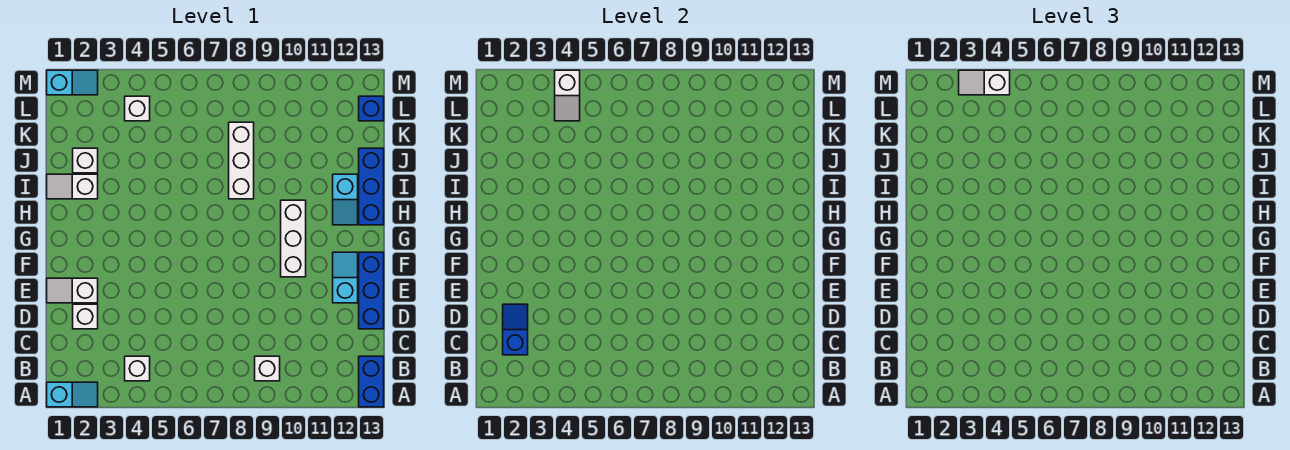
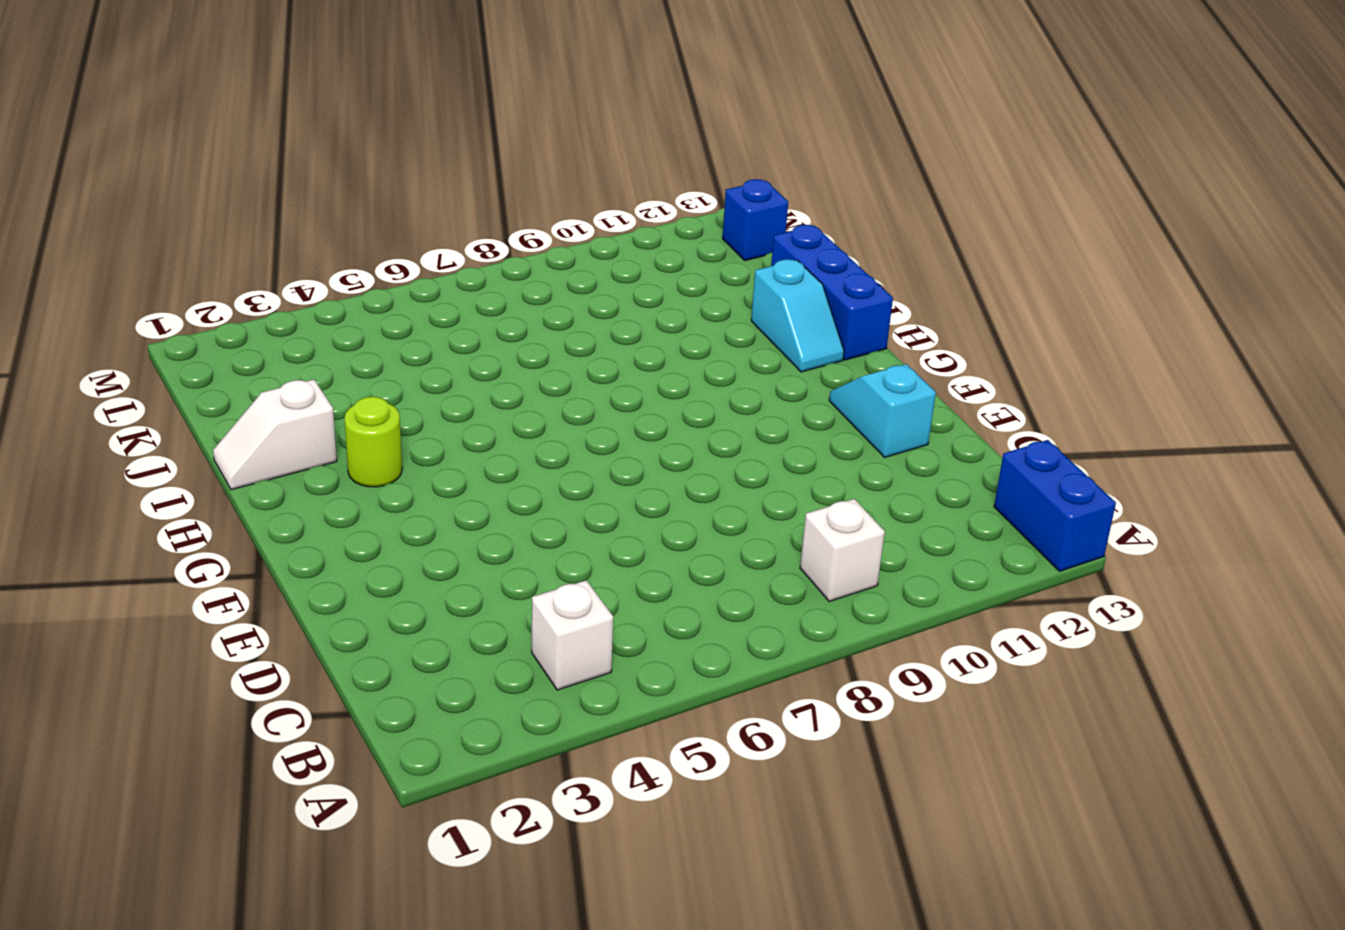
lime round brick H3 level 1 -> none
none -> cyan slope A1:A2 level 1 top 1
none -> white brick D2 level 1
none -> blue brick D13:F13 level 1

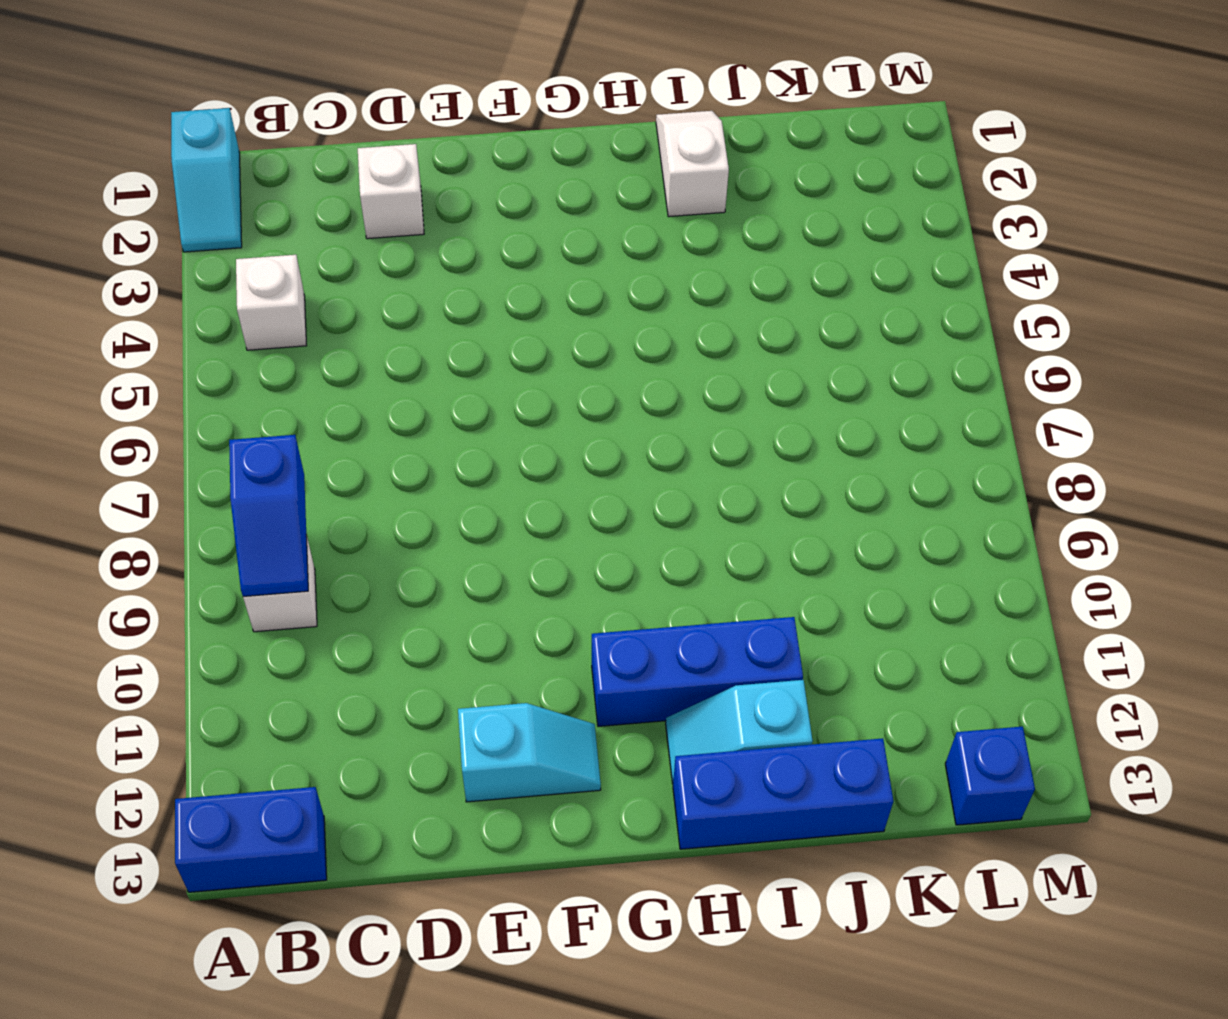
blue slope B8:B9 level 2 top 8 -> blue slope C2:D2 level 2 top C
blue brick G11:I11 level 1 -> blue brick D13:F13 level 1
none -> white slope E1:E2 level 1 top 2
none -> white brick F10:H10 level 1
none -> white brick I8:K8 level 1

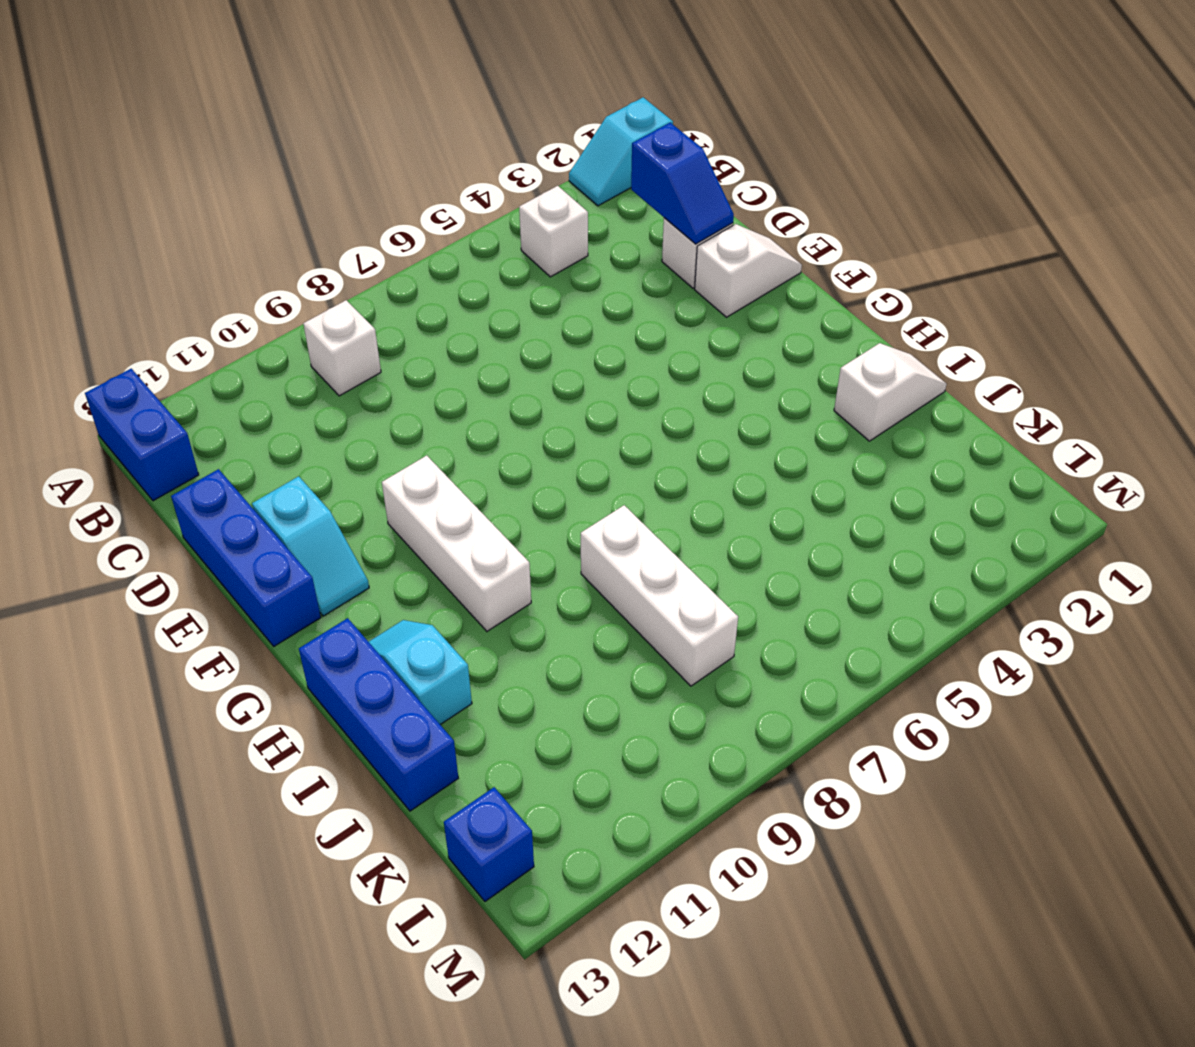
none -> white brick J2 level 1
none -> white brick L4 level 1
none -> cyan slope M1:M2 level 1 top 1

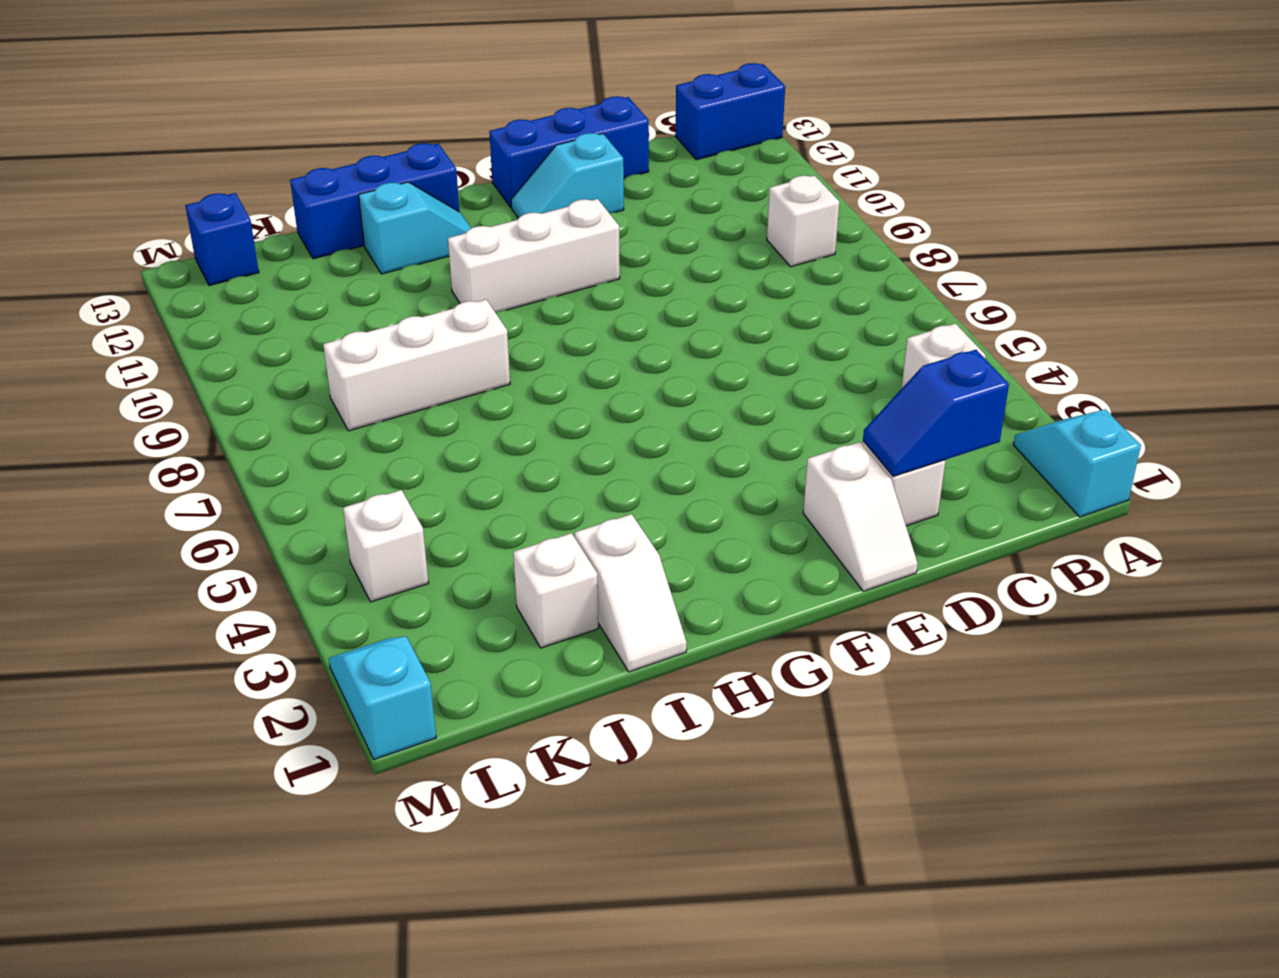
none -> white slope L4:M4 level 2 top M
none -> white slope M3:M4 level 3 top 4

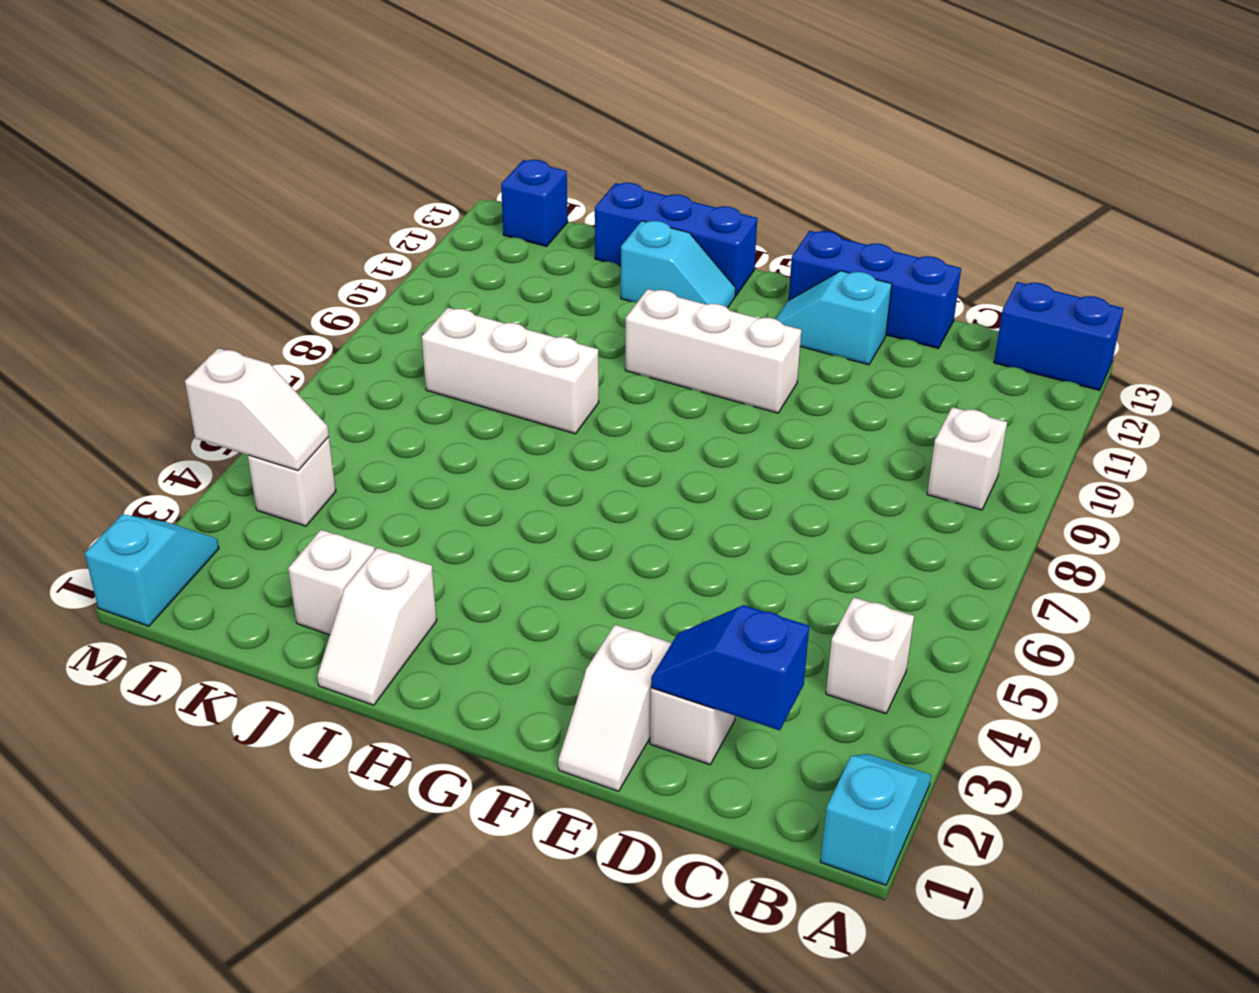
none -> white slope M3:M4 level 3 top 4

